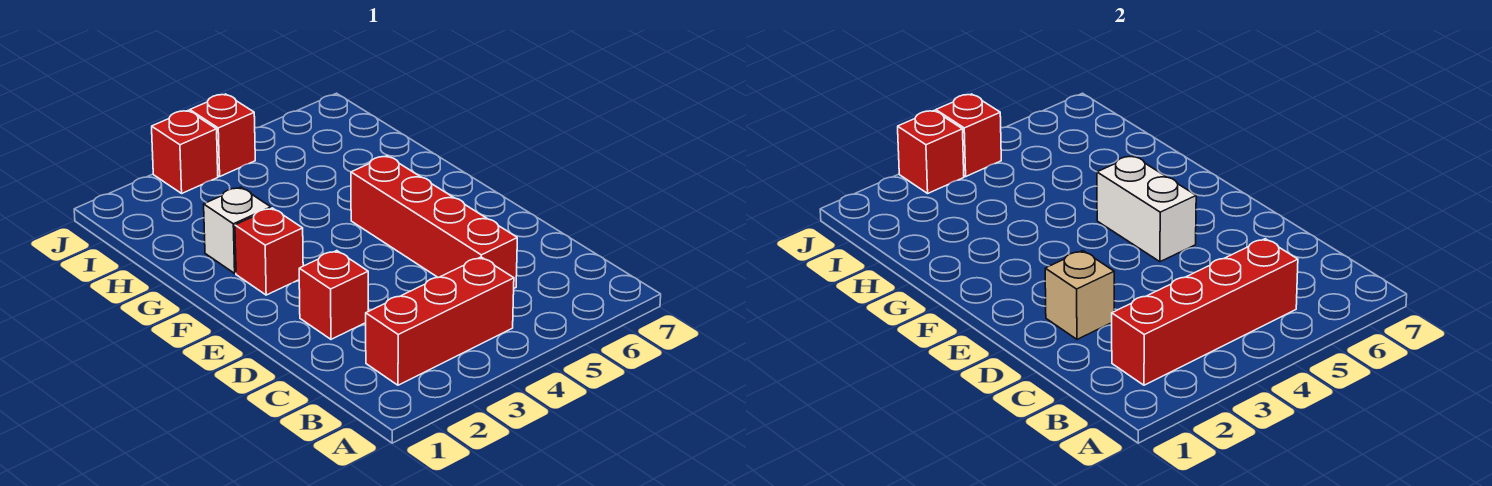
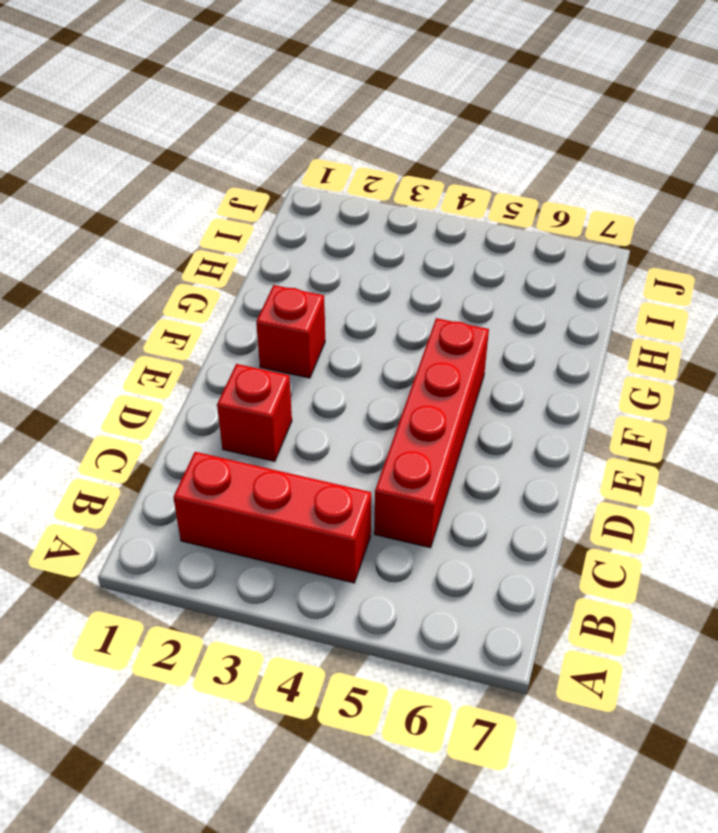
none -> white brick G2 level 1
none -> red brick J3 level 1
none -> red brick J4 level 1

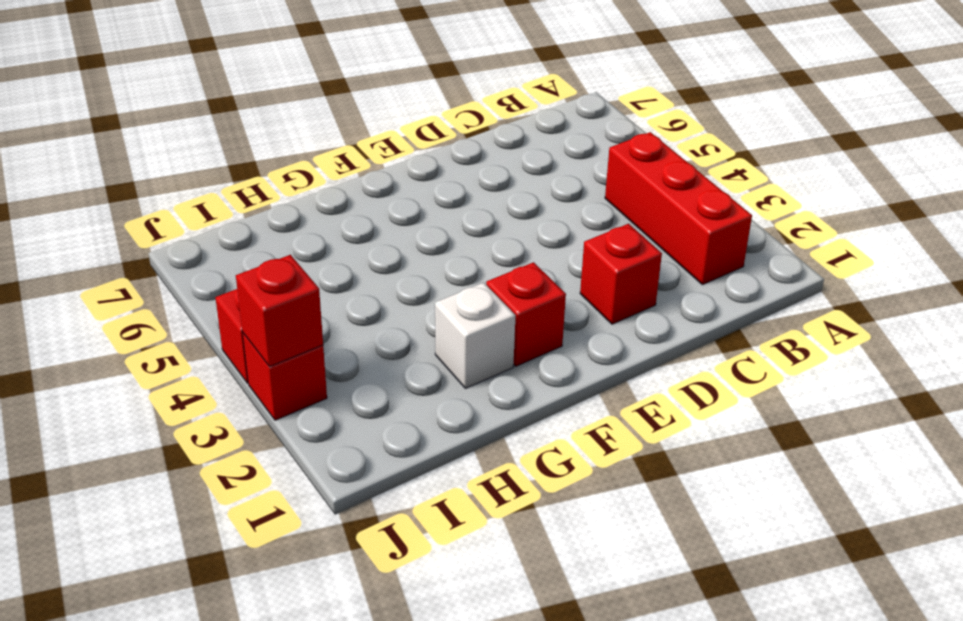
none -> red brick C5:F5 level 1
none -> red brick B2:B5 level 2
none -> tan brick D2 level 2

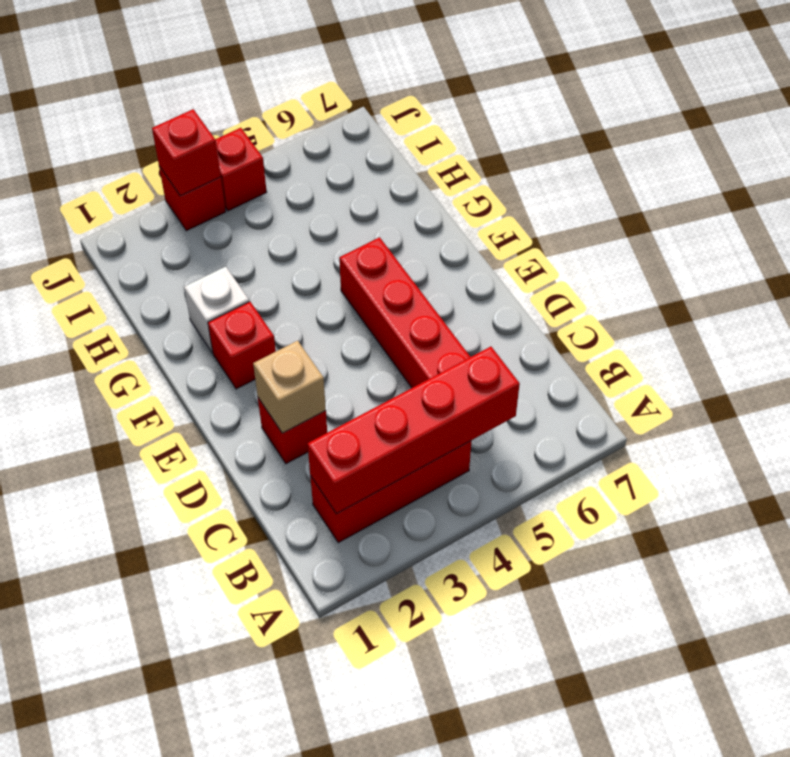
none -> white brick E5:F5 level 2
none -> red brick J4 level 2

